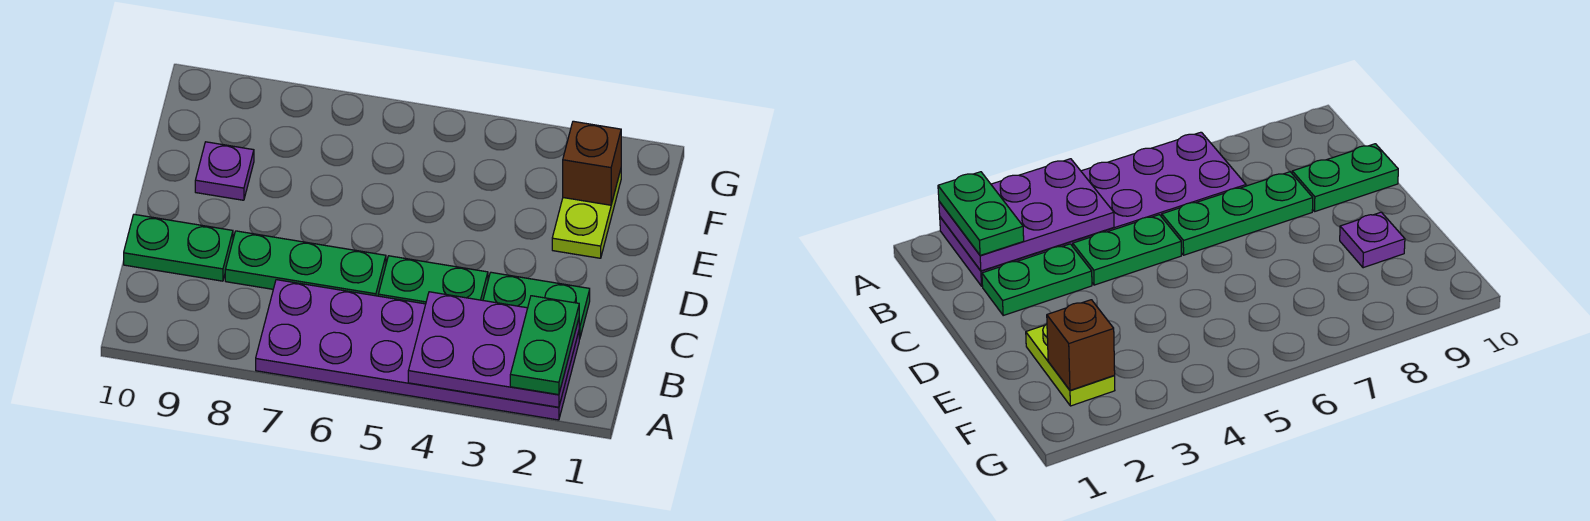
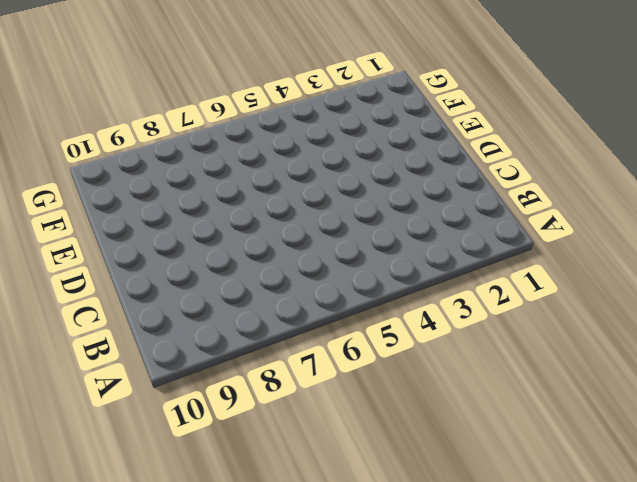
none -> purple plate A2:B7 level 1
none -> green plate C2:C3 level 1

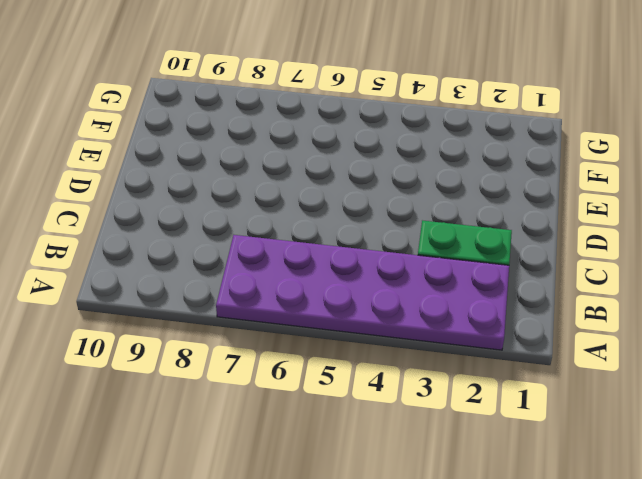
none -> green plate C4:C5 level 1
none -> green plate C6:C8 level 1

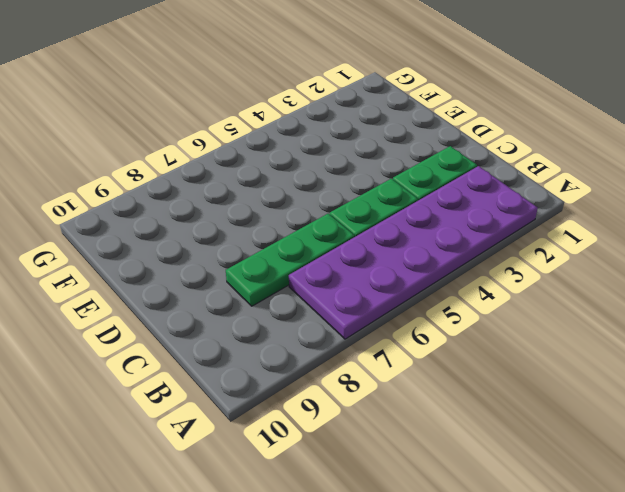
none -> green plate C9:C10 level 1
none -> lime plate E2:F2 level 1

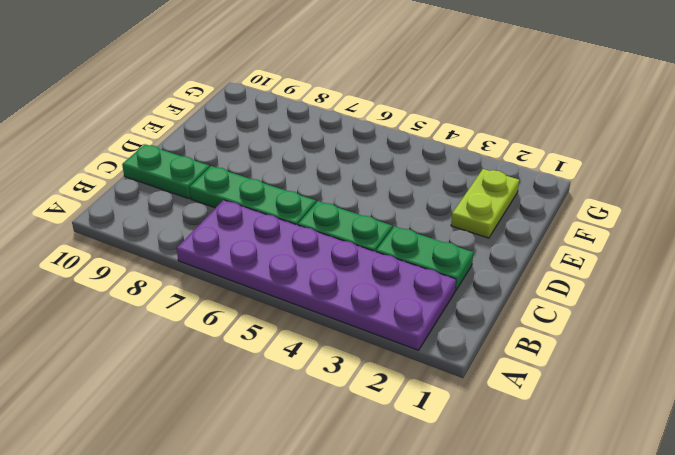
none -> purple plate E9 level 1
none -> purple plate A2:B4 level 2

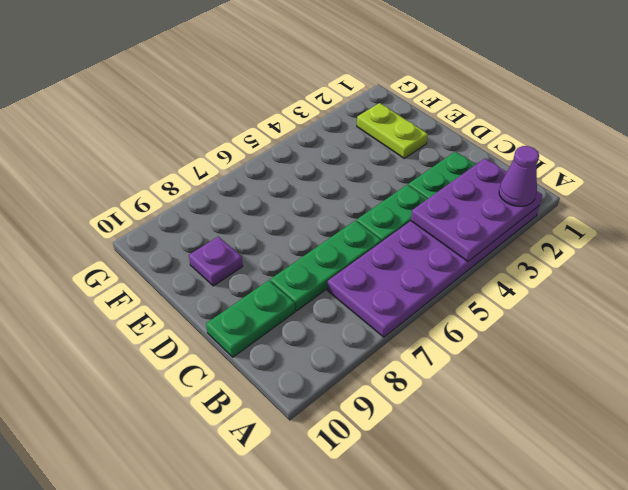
purple cone A2 level 3 -> green plate A2:B2 level 3
none -> brown brick F2 level 2

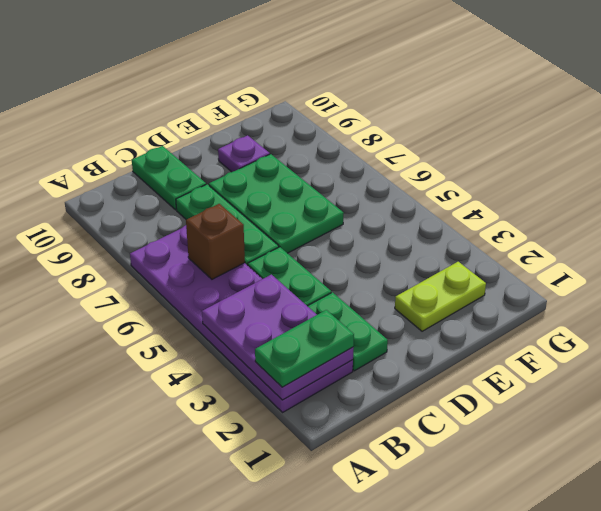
brown brick B6 level 2 -> brown brick F2 level 2
green plate D6:E8 level 1 -> none

